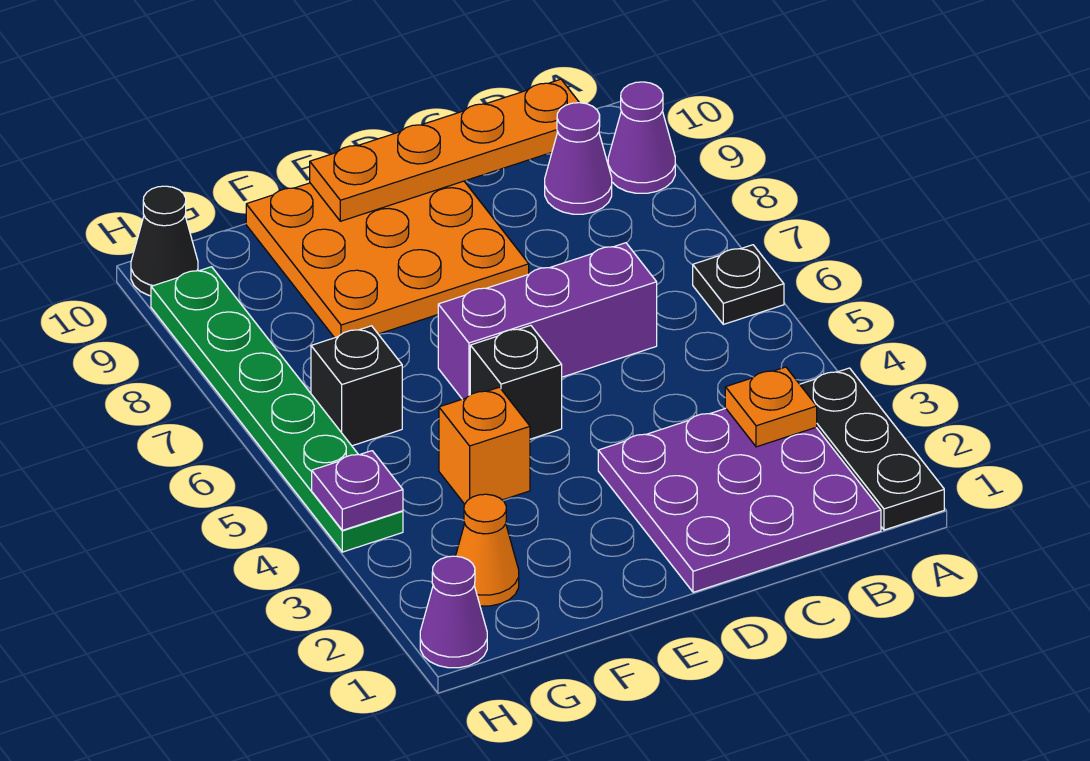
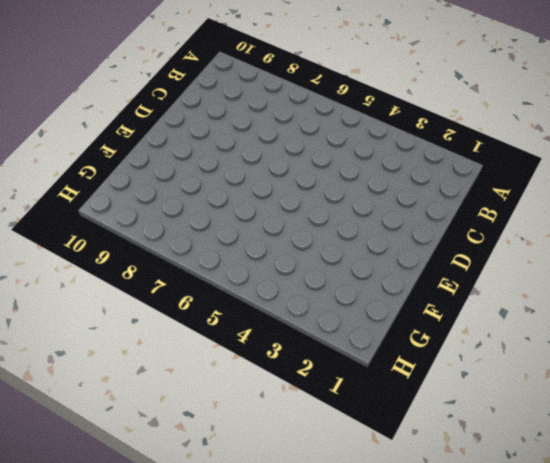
none -> black plate A1:A3 level 1
none -> black plate A6 level 1
none -> purple cone A9 level 1

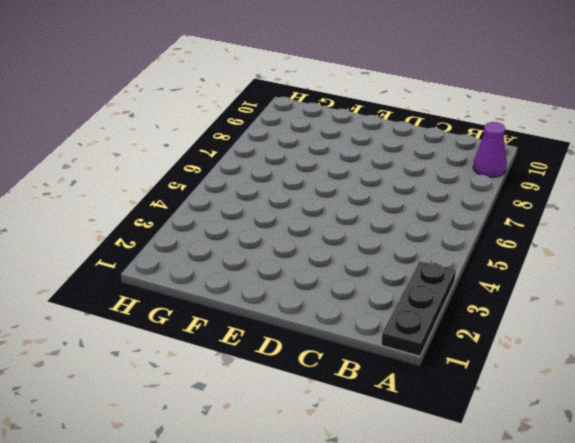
none -> black plate A6 level 1
none -> purple plate B1:D3 level 1
none -> purple cone B9 level 1

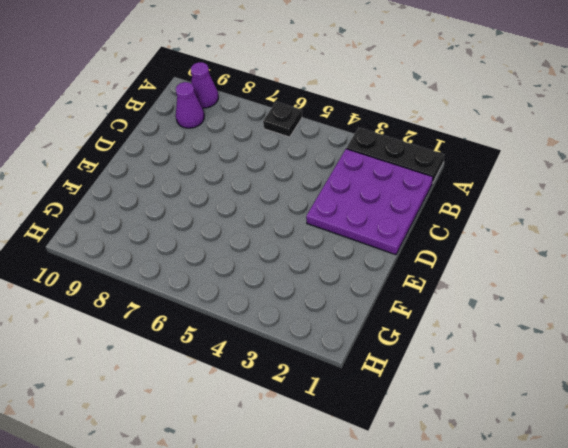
none -> purple brick C6:E6 level 1
none -> orange plate D8:F10 level 1
none -> black brick E5 level 1

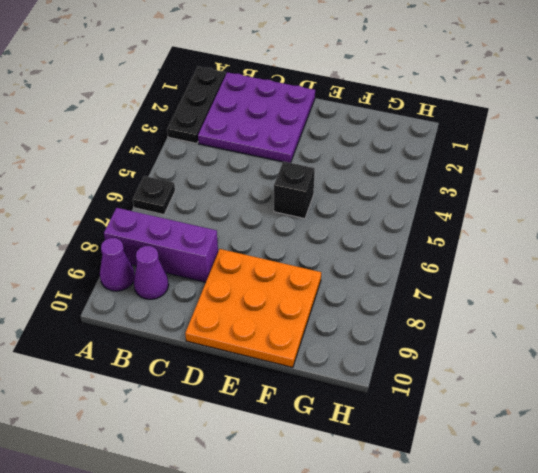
purple brick A8:C8 level 1 -> purple brick C6:E6 level 1
none -> orange brick F4 level 1
none -> orange cone G2 level 1
none -> black brick G6 level 1

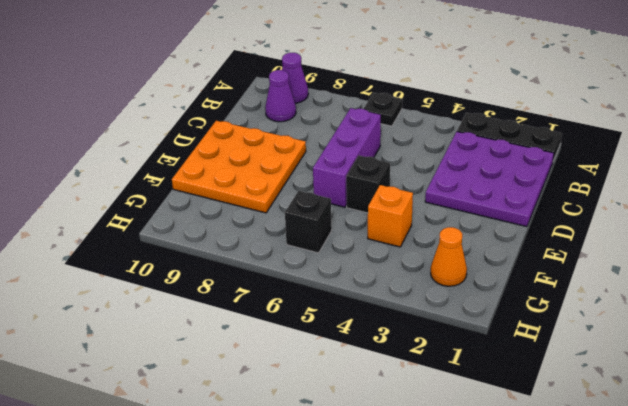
none -> purple cone H1 level 1
none -> green plate H4:H9 level 1
none -> black cone H10 level 1

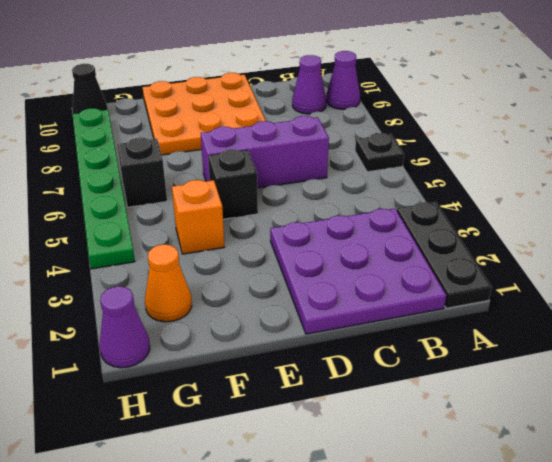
none -> orange plate B3 level 2
none -> orange plate B10:E10 level 2
none -> purple plate H4 level 2

